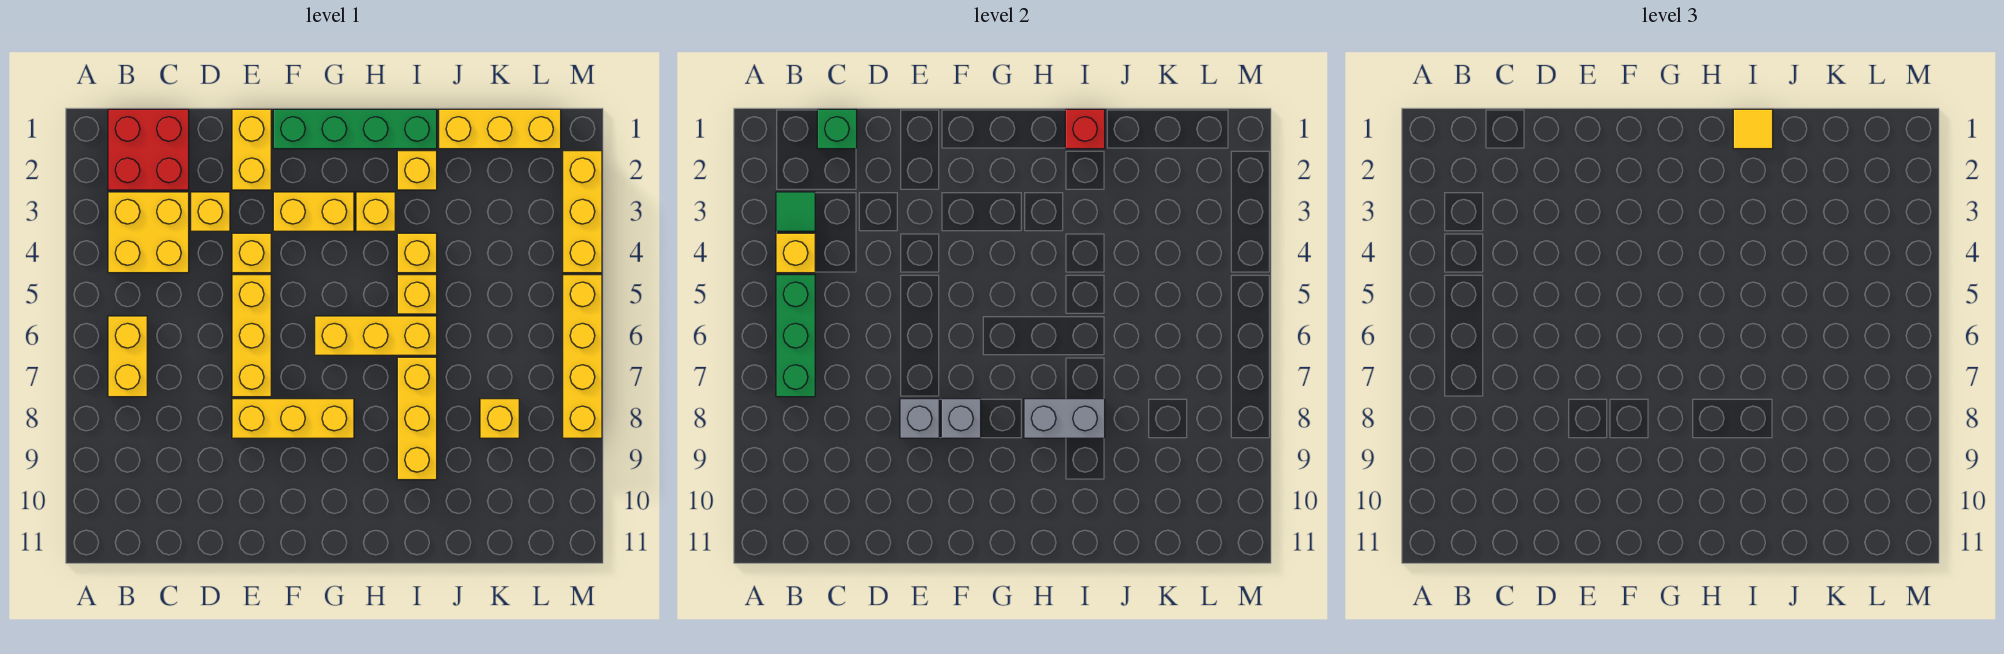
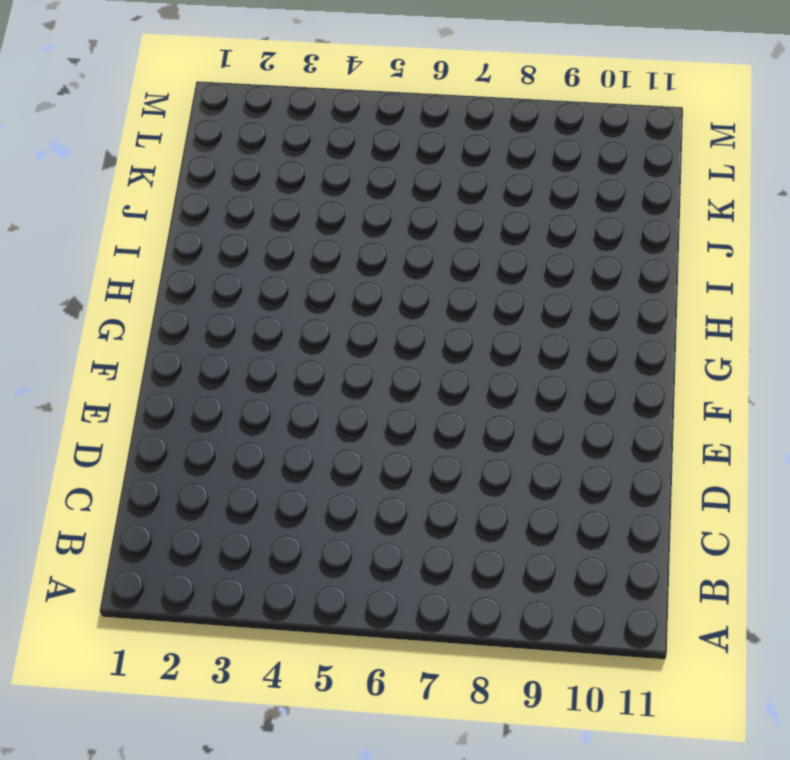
none -> red brick B1:C2 level 1
none -> yellow brick B3:C4 level 1
none -> yellow brick B6:B7 level 1

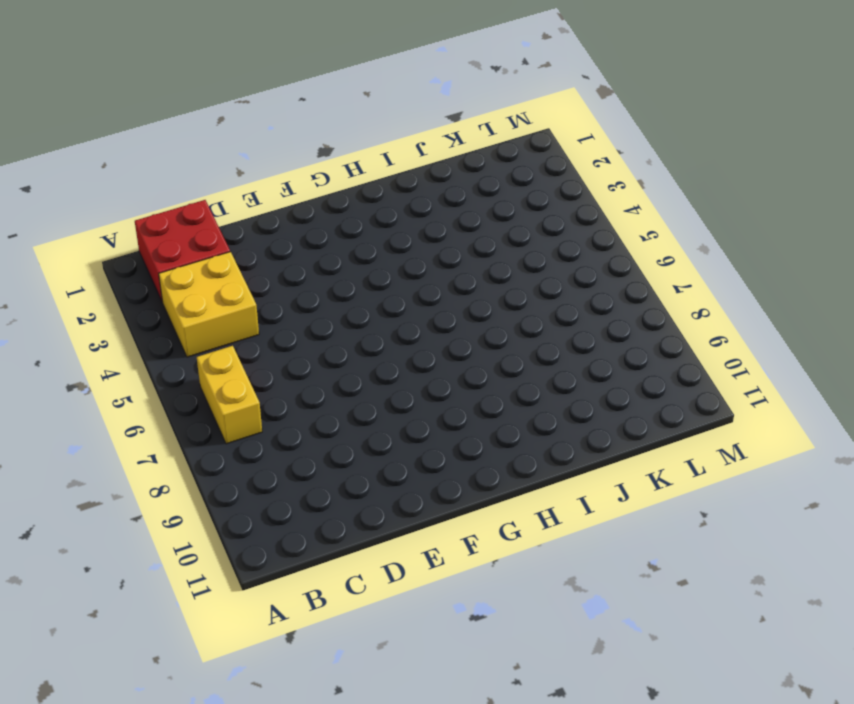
none -> yellow brick D3 level 1
none -> yellow brick E1:E2 level 1
none -> yellow brick E4 level 1

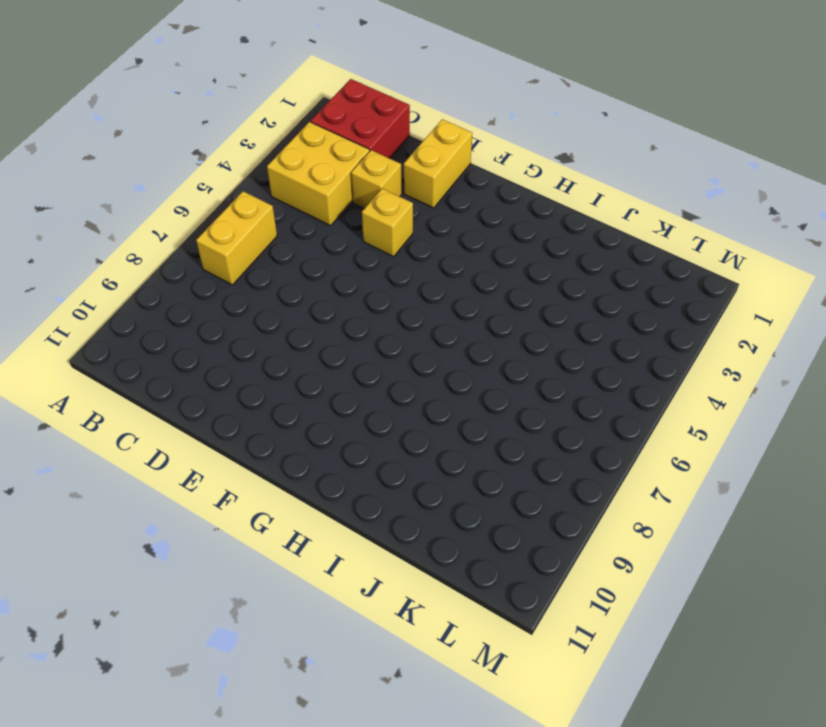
none -> yellow brick E5:E7 level 1
none -> yellow brick E8:G8 level 1
none -> green brick F1:I1 level 1

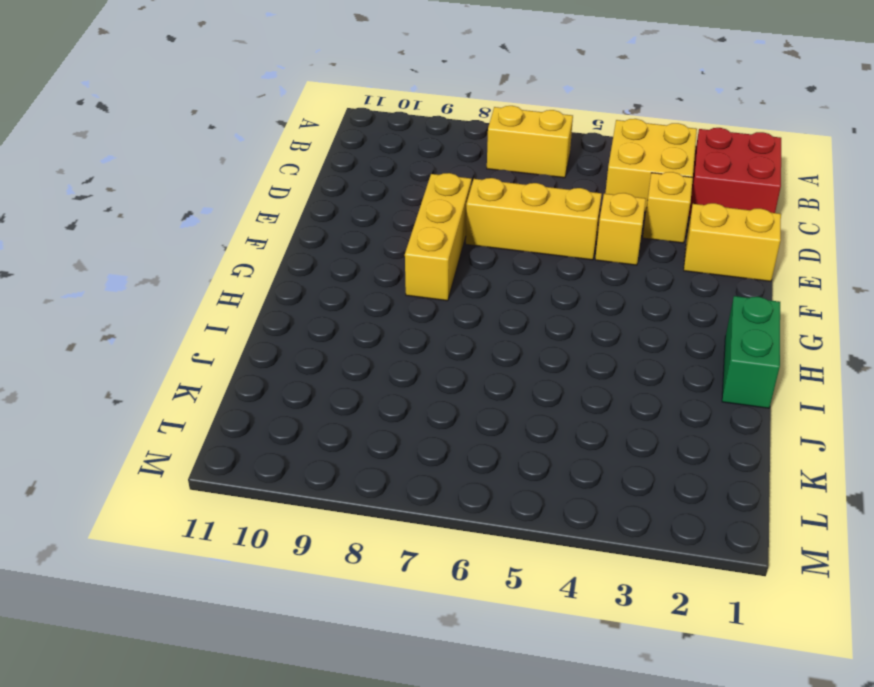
green brick H1:I1 level 1 -> green brick F1:I1 level 1
none -> yellow brick F3:G3 level 1
none -> yellow brick G6:I6 level 1
none -> yellow brick H3 level 1

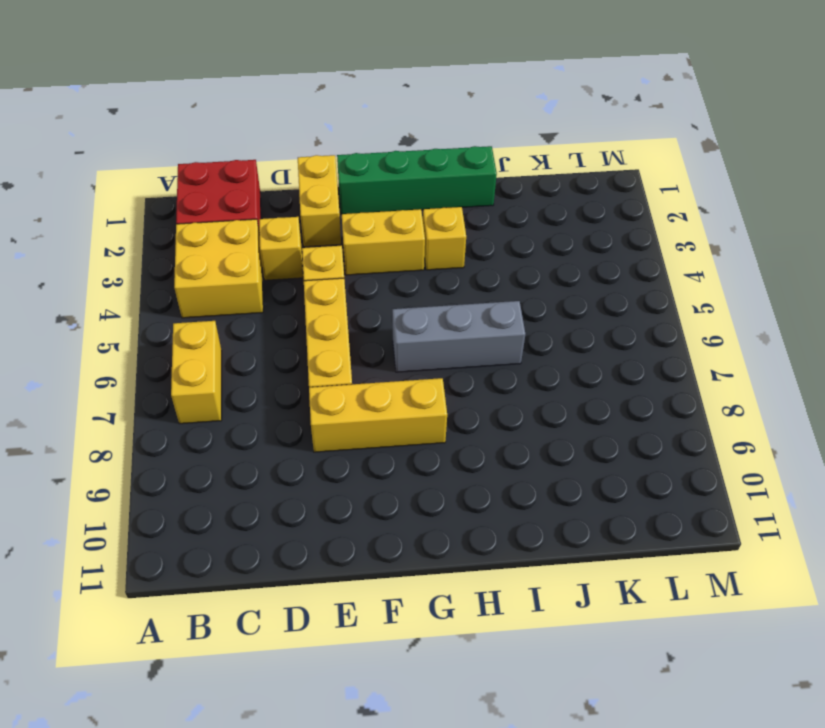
grey brick G6:I6 level 1 -> yellow brick G6:I6 level 1
none -> yellow brick I2 level 1
none -> yellow brick I4 level 1
none -> yellow brick I5 level 1

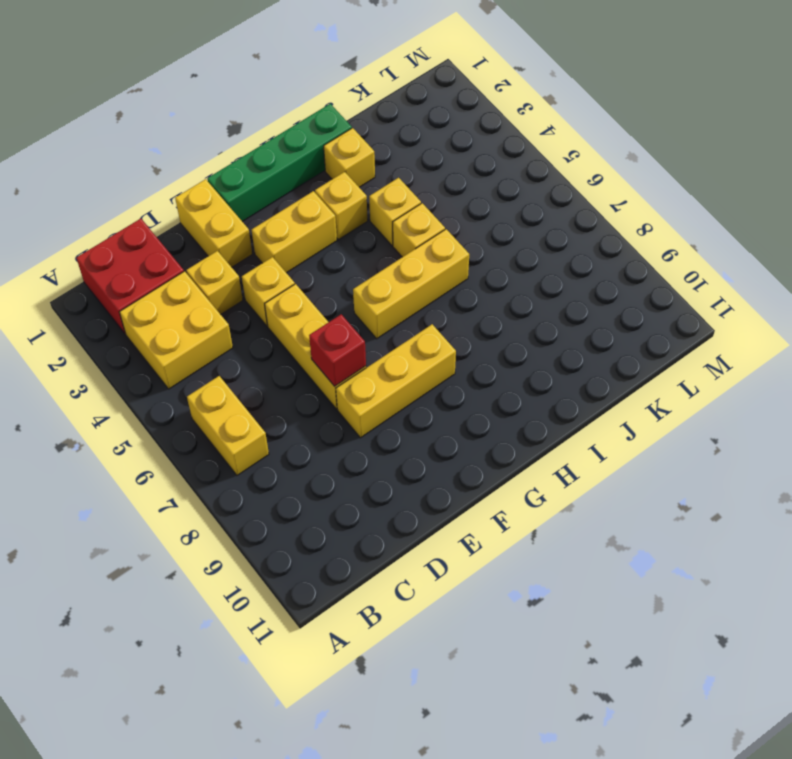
red brick E7 level 2 -> red brick I1 level 2
none -> yellow brick I7:I9 level 1
none -> yellow brick J1:L1 level 1
none -> yellow brick K8 level 1

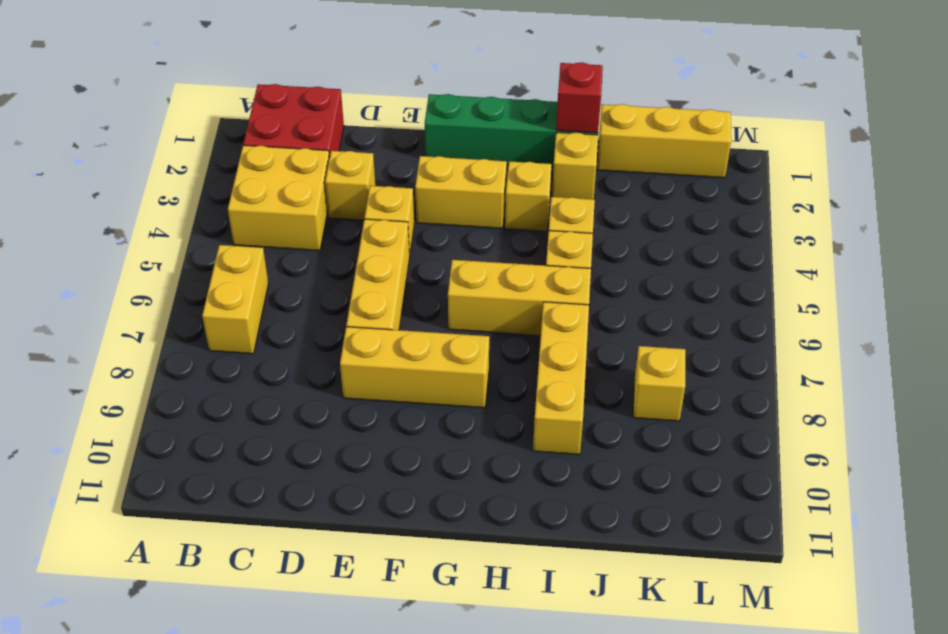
none -> yellow brick E1:E2 level 1
none -> yellow brick M2:M4 level 1
none -> yellow brick M5:M8 level 1

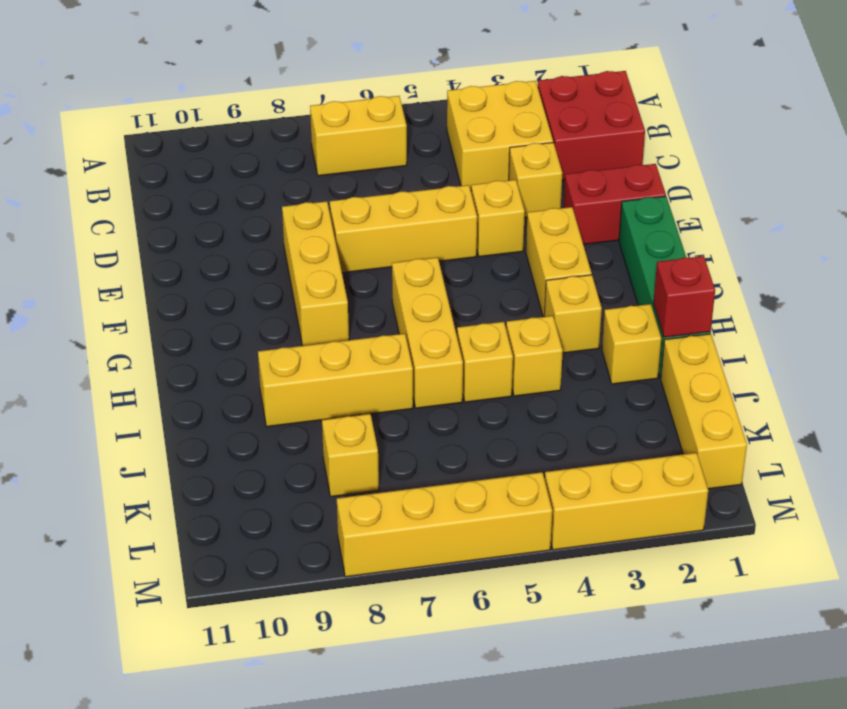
red brick E1:E2 level 1 -> yellow brick E1:E2 level 1
none -> green tile B3 level 2
none -> yellow brick B4 level 2
none -> green brick B5:B7 level 2

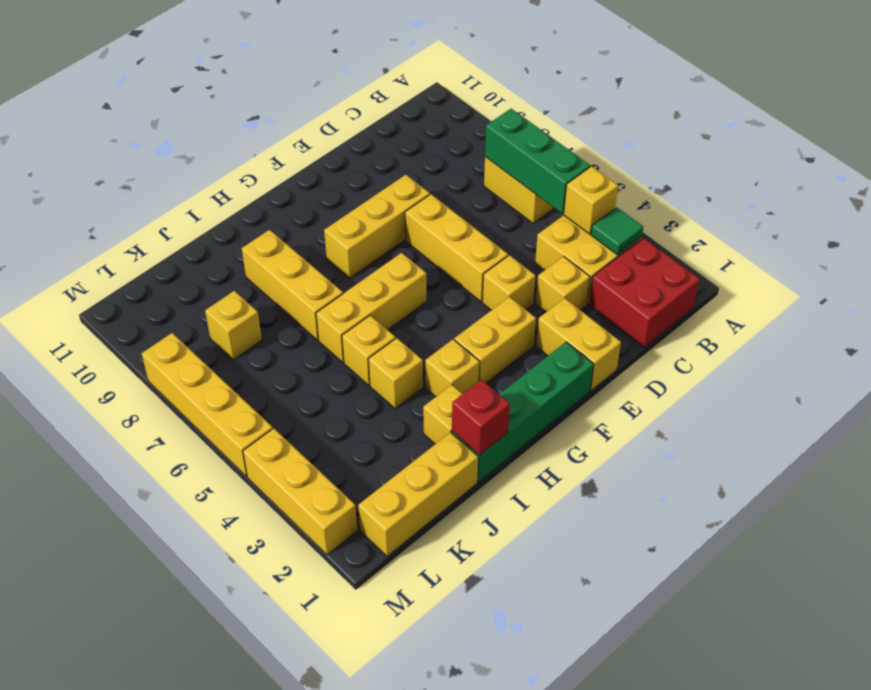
none -> green brick C1 level 2
none -> grey brick E8 level 2
none -> grey brick F8 level 2

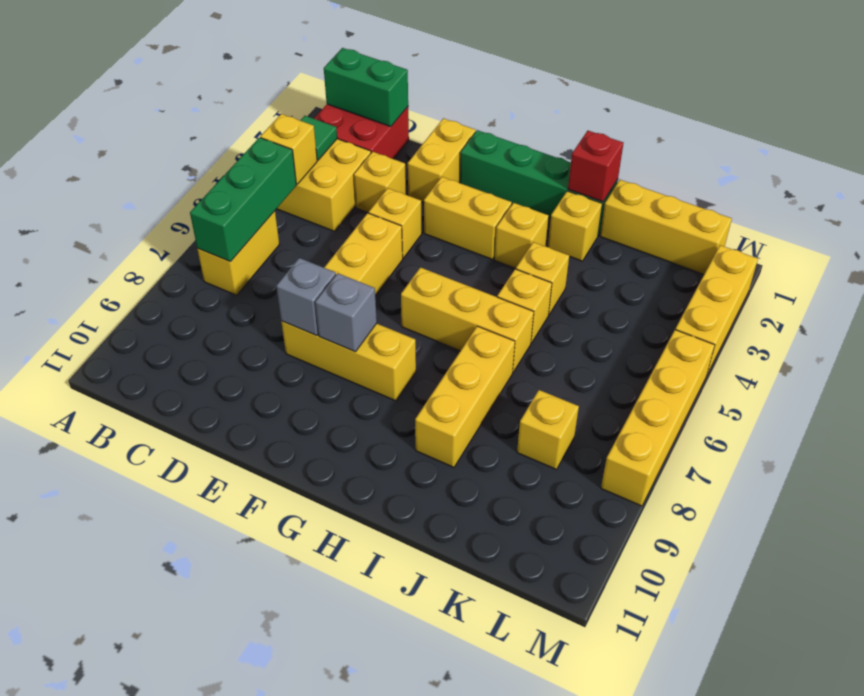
green brick B1:C1 level 2 -> green brick C1 level 2
none -> grey brick H8:I8 level 2
none -> yellow tile I1 level 3

